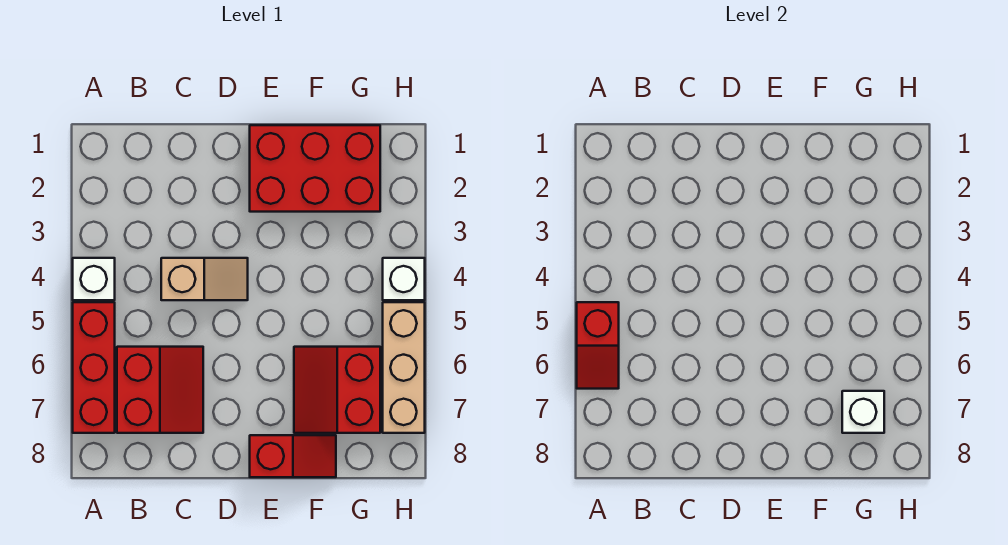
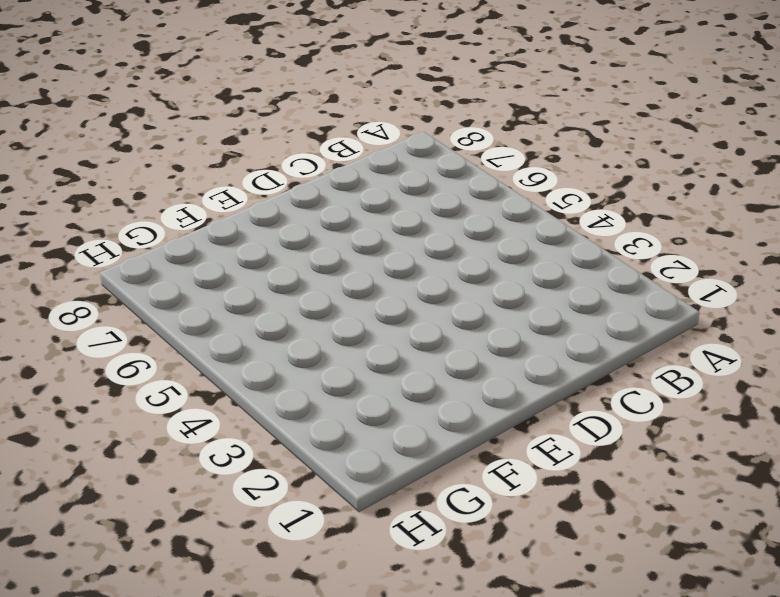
none -> white brick A4 level 1
none -> red brick A5:A7 level 1

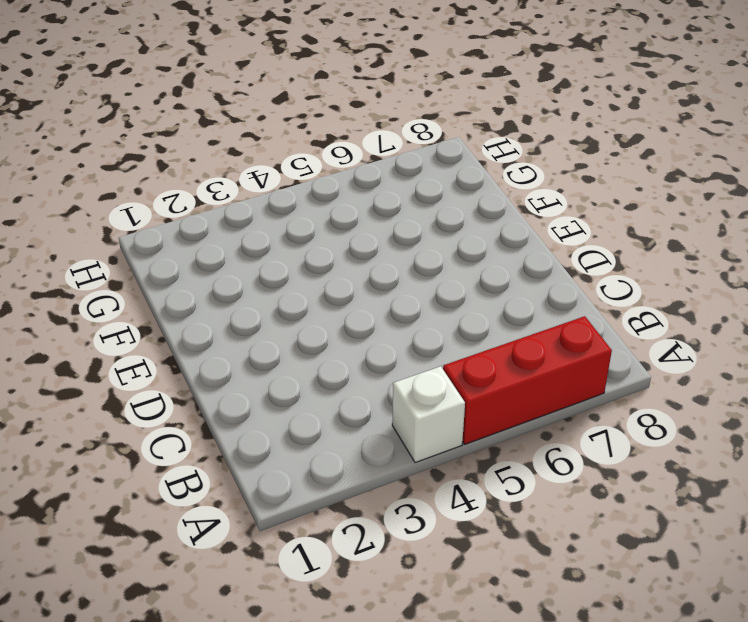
none -> red slope B6:C7 level 1 top B
none -> tan slope C4:D4 level 1 top C

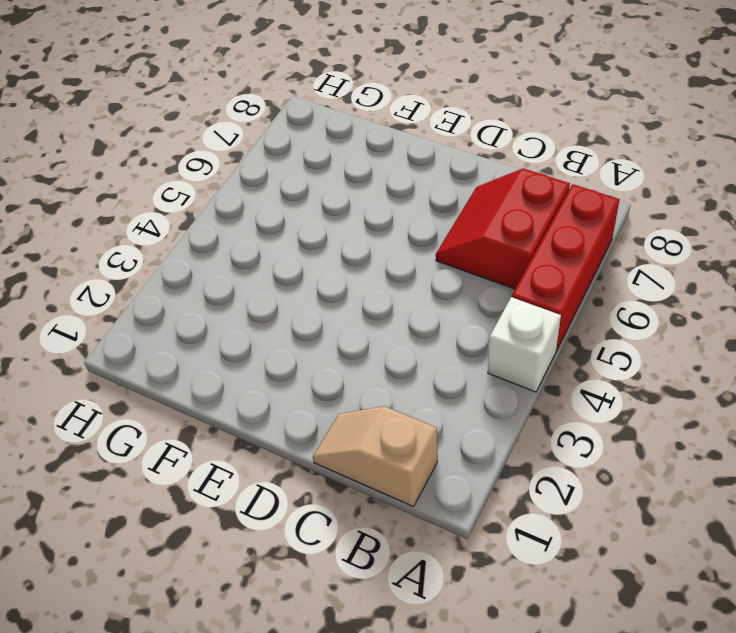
tan slope B1:C1 level 1 top B -> tan slope C4:D4 level 1 top C
none -> red brick E1:G2 level 1
none -> red slope E8:F8 level 1 top E

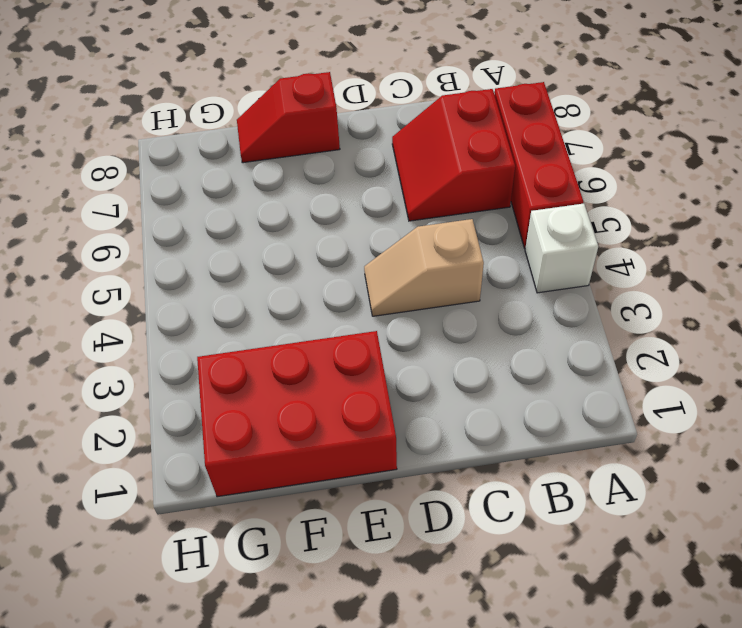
none -> red slope F6:G7 level 1 top G
none -> white brick H4 level 1

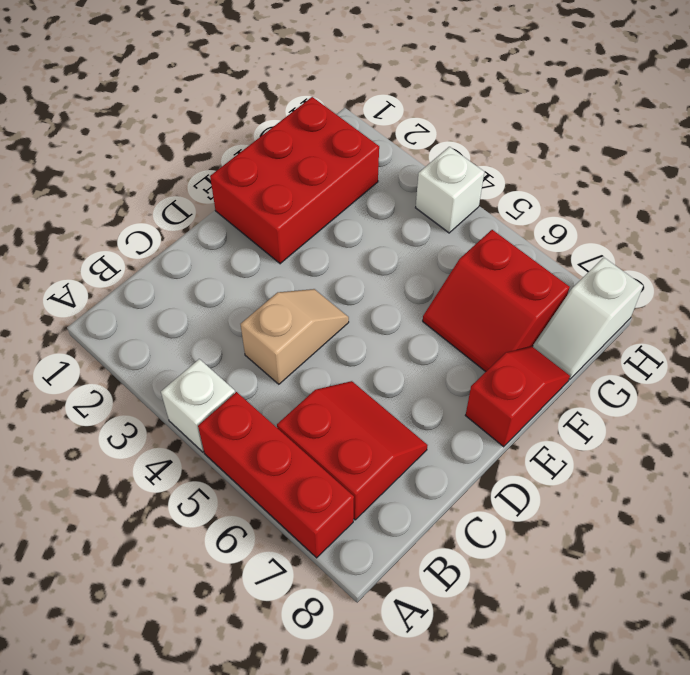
white slope G8:H8 level 1 top H -> none
none -> tan brick H5:H7 level 1
none -> red slope A5:A6 level 2 top 5

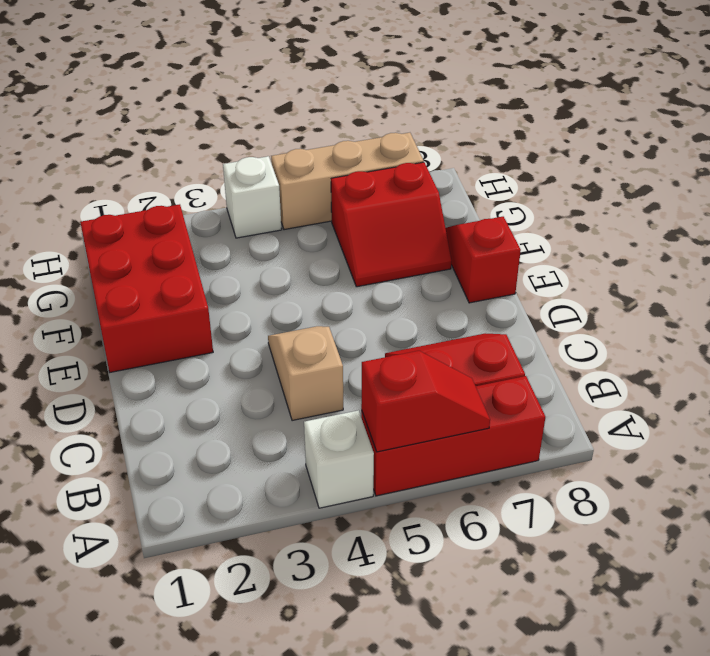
none -> white brick G7 level 2

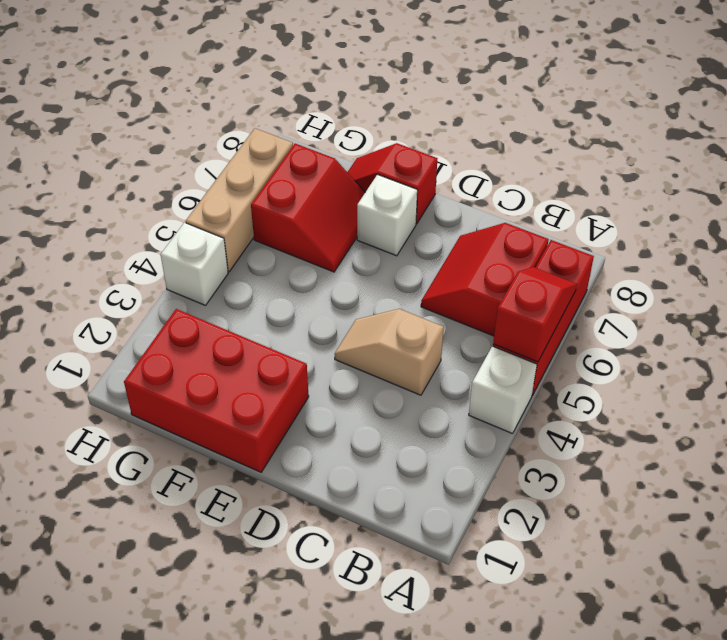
white brick E7 level 1 -> white brick G7 level 2

